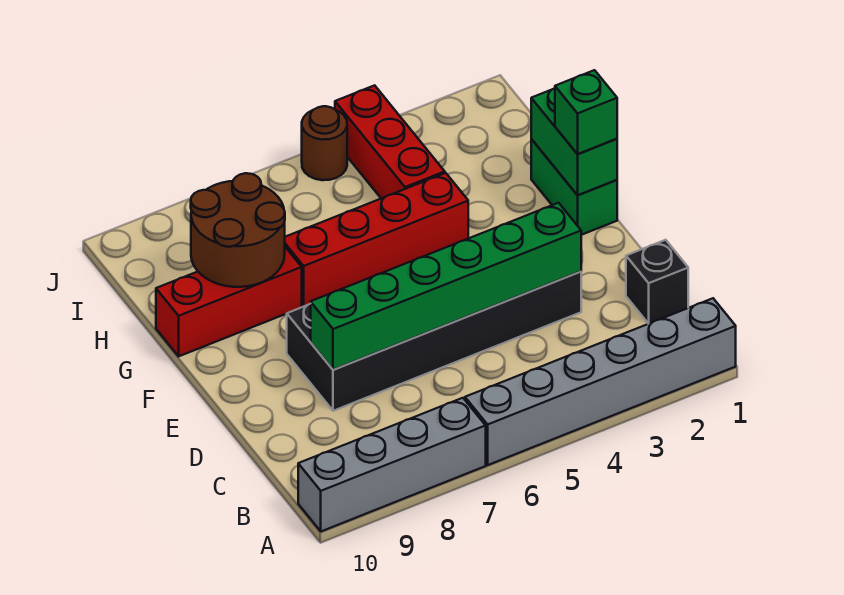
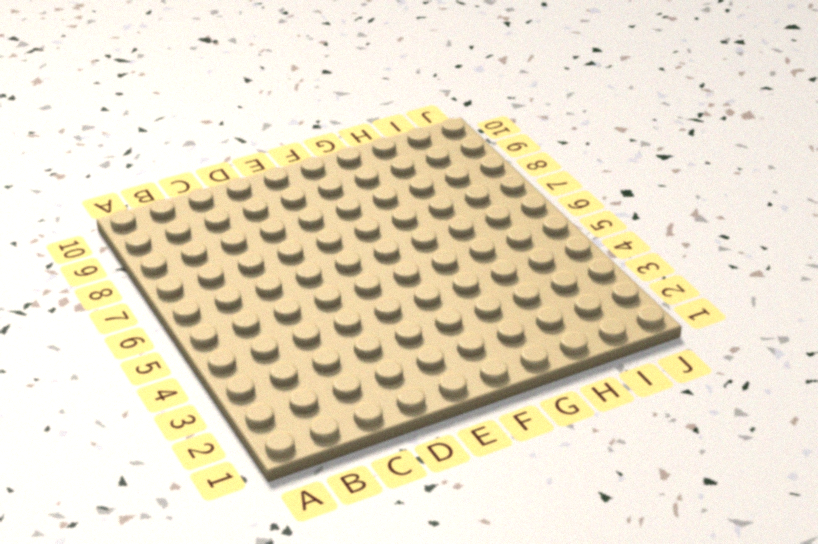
none -> grey brick A1:A6 level 1
none -> grey brick A7:A10 level 1
none -> black brick C1 level 1

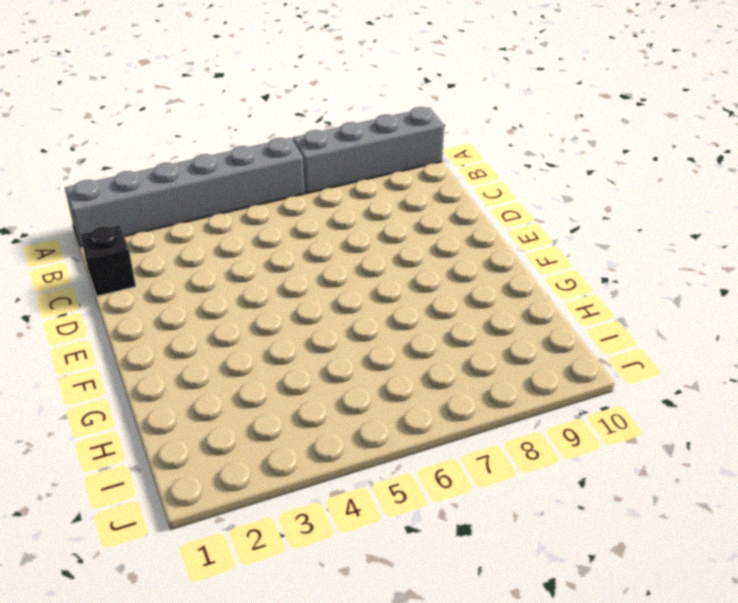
none -> black brick D3:E8 level 1
none -> green brick F1:G1 level 1
none -> red brick G4:G7 level 1

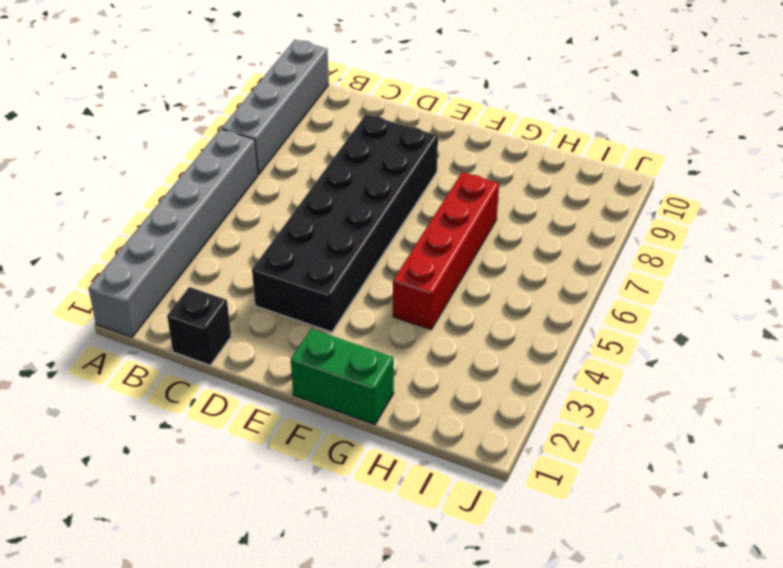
none -> red brick G8:G10 level 1
none -> red brick H4:J4 level 1
none -> brown round brick J5 level 1

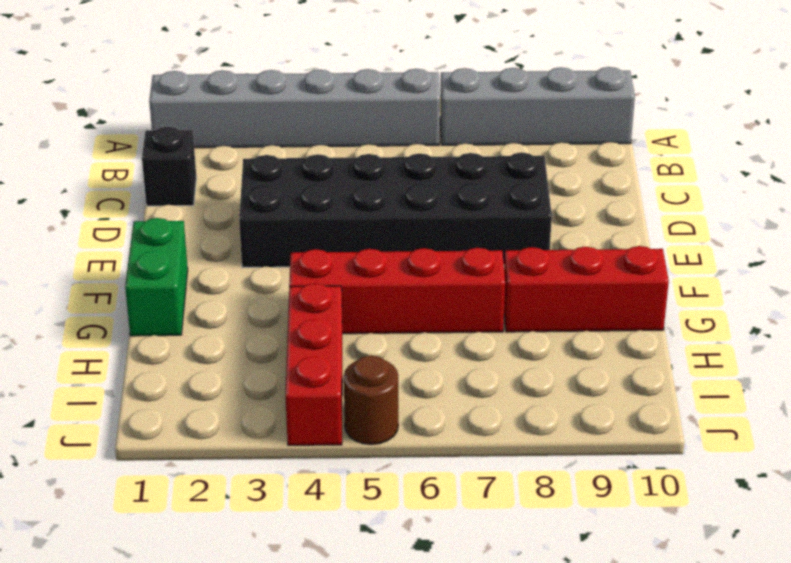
none -> green brick D3:D8 level 2
none -> green brick F1:G1 level 2
none -> brown round brick G8:H9 level 2

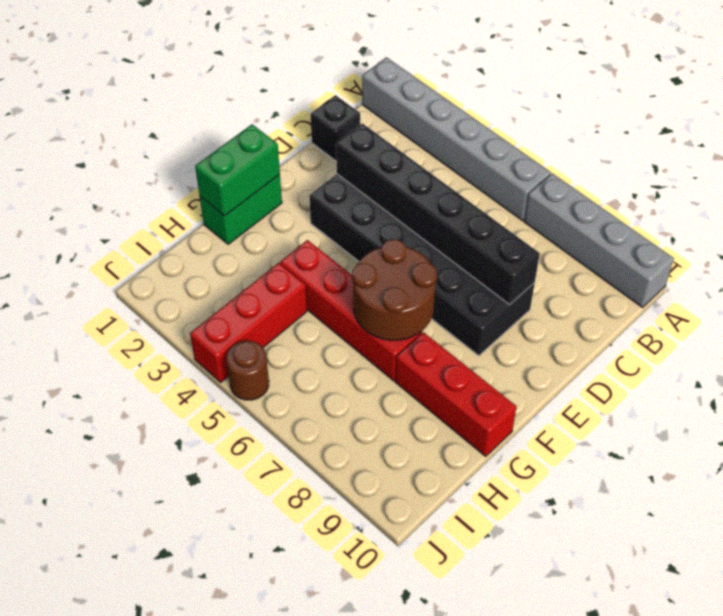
black brick D3:D8 level 2 -> green brick D3:D8 level 2
brown round brick F6:G7 level 2 -> brown round brick G8:H9 level 2
none -> green brick F1 level 3

